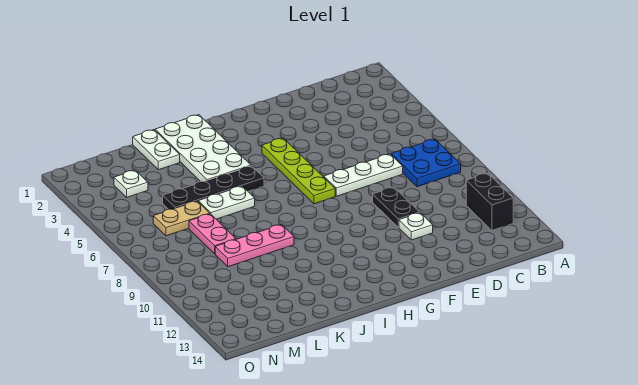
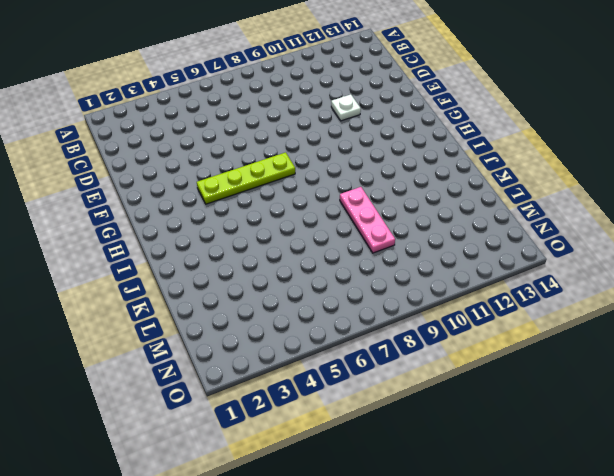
none -> blue plate B7:C8 level 1
none -> black brick B11:B12 level 1
none -> white plate D7:F7 level 1

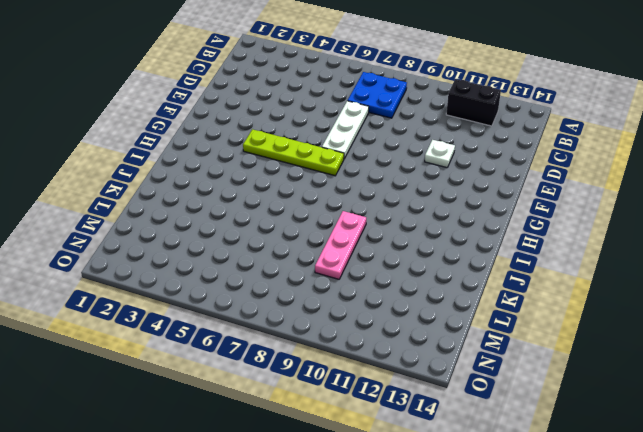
none -> black plate E9:E10 level 1
none -> white plate I1:J4 level 1
none -> black plate I5:L5 level 1

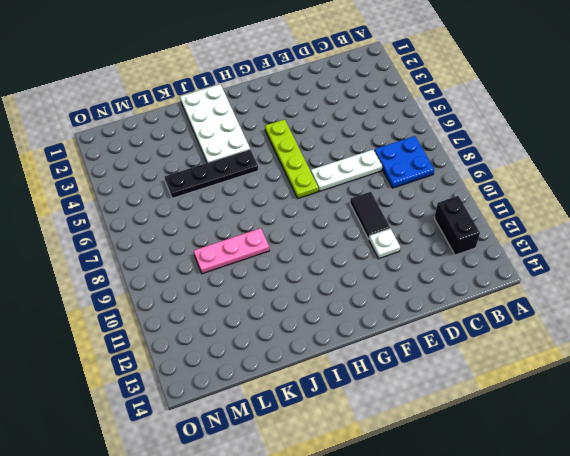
black tile E9:E10 level 1 -> black plate E9:E10 level 1
none -> white plate J6:K6 level 1
none -> white plate K1:K2 level 1
none -> tan plate L6:M6 level 1

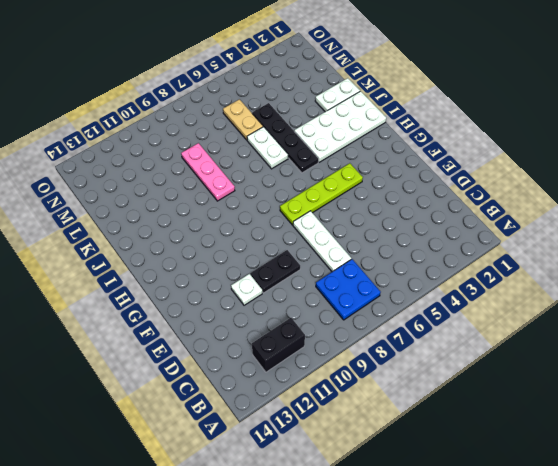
none -> pink plate L7:L8 level 1
none -> white plate M3 level 1

